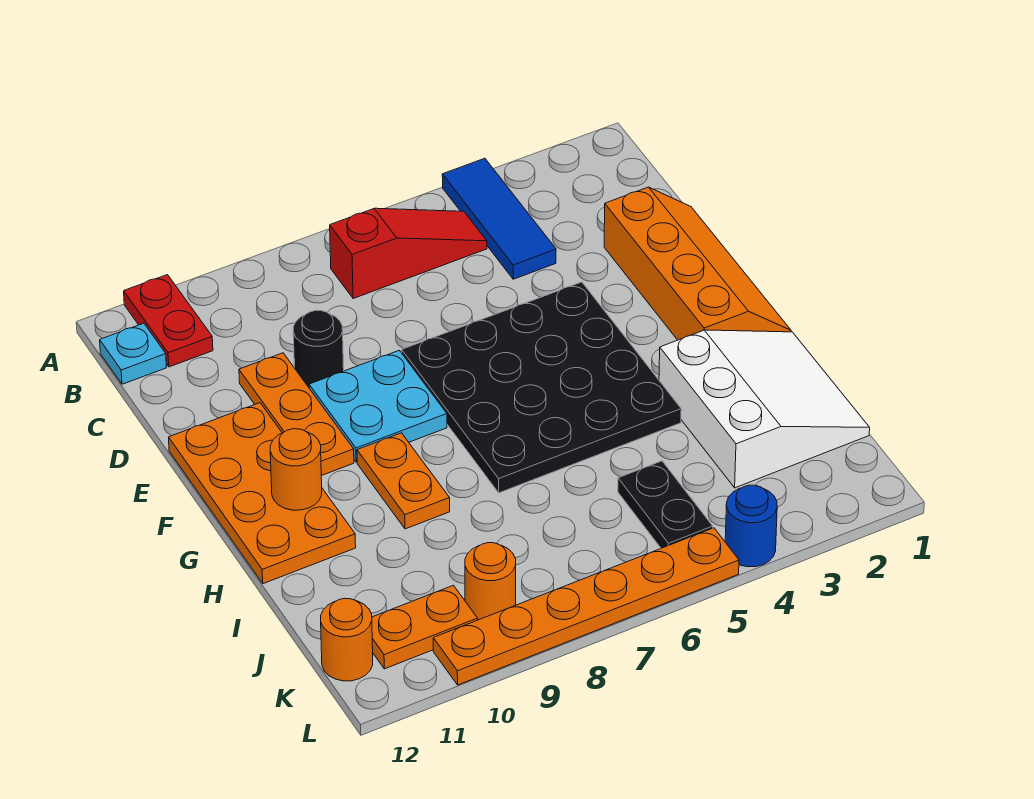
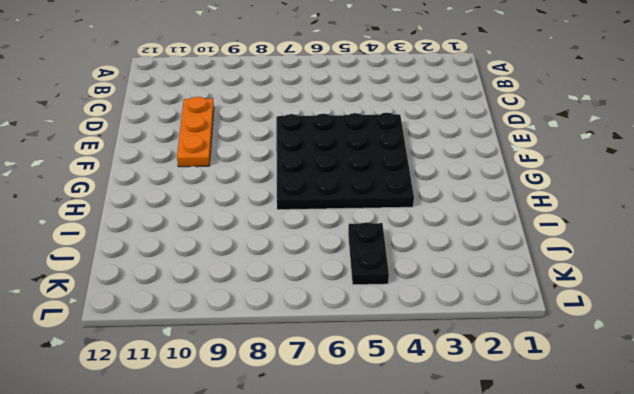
none -> blue tile A4:C4 level 1
none -> red plate A11:B11 level 1
none -> red slope B5:B7 level 1 top 7

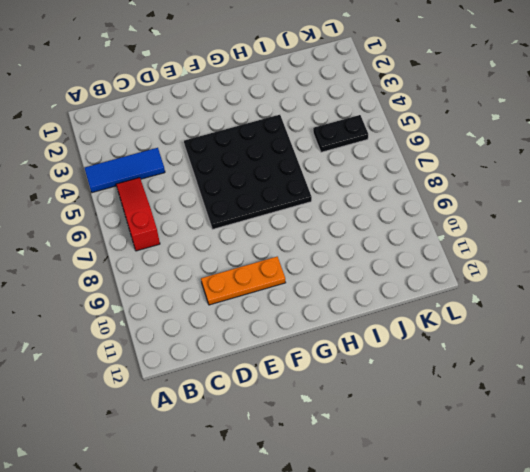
none -> red plate A11:B11 level 1
none -> cyan plate B12 level 1
none -> orange slope D1:G2 level 1 top 2

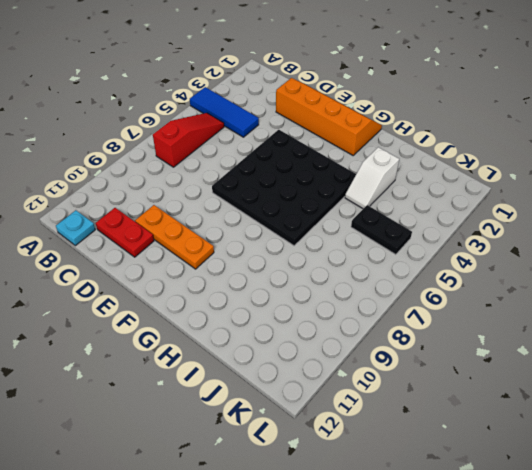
red plate C11:D11 level 1 -> red plate A11:B11 level 1
white slope I3:I4 level 1 top 3 -> white slope H1:J3 level 1 top 3
none -> black round brick D9 level 1
none -> cyan plate E8:F9 level 1
none -> orange plate E11:H12 level 1

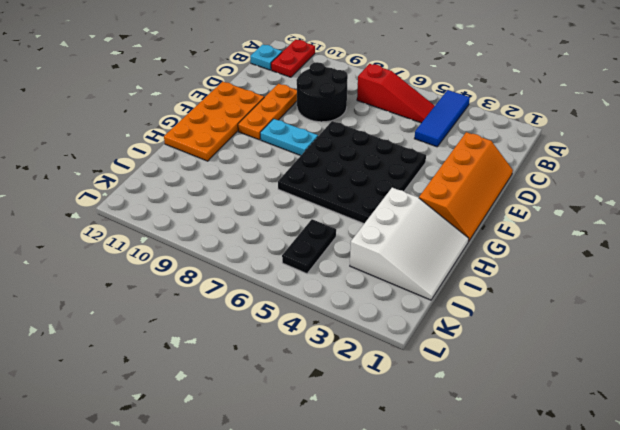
black round brick C8:D9 level 1 -> black round brick D9 level 1
cyan plate F8:F9 level 1 -> cyan plate E8:F9 level 1
none -> orange plate G9:H9 level 1
none -> orange round brick K9 level 1
none -> orange plate K10:K11 level 1

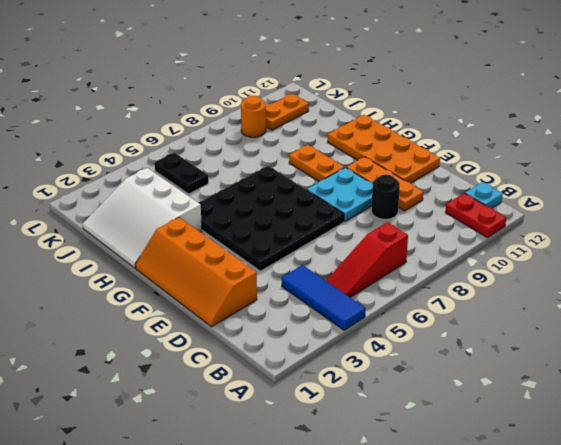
none -> orange round brick K12 level 1
none -> blue round brick L4 level 1
none -> orange plate L5:L10 level 1

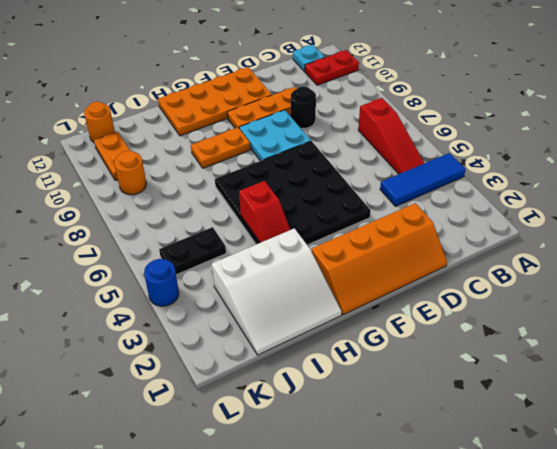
red slope H4:H5 level 2 top 5 -> none
none -> orange plate L5:L10 level 1
none -> orange round brick G11 level 2

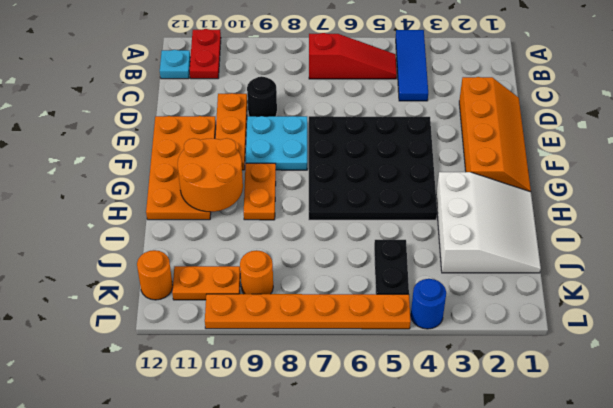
orange round brick G10:H11 level 2 -> orange round brick G11 level 2

